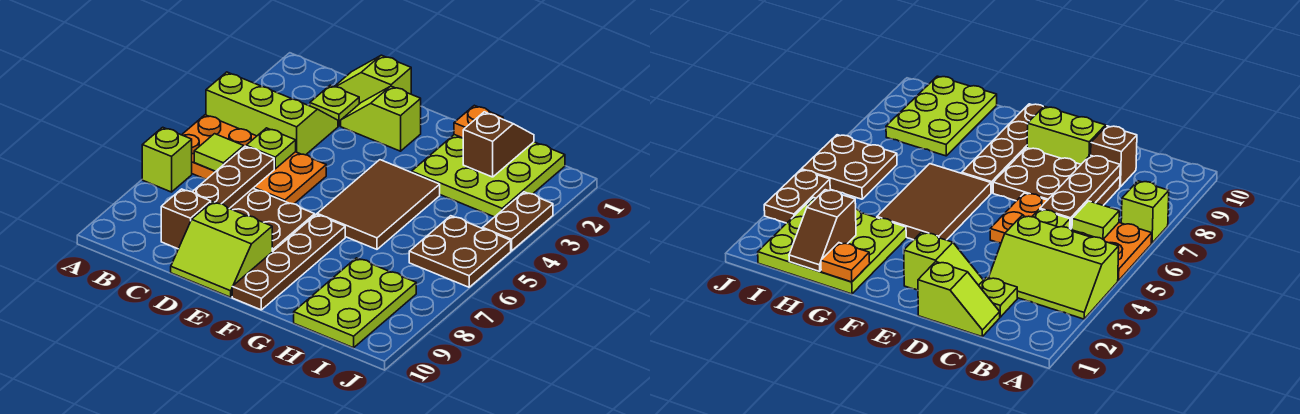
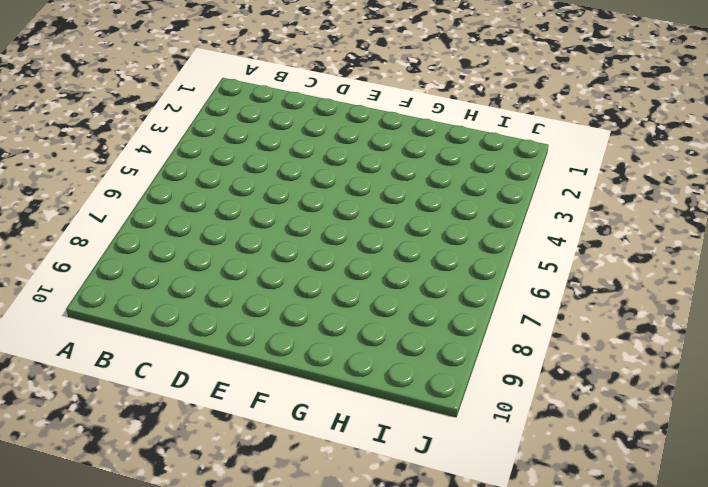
none -> lime slope A3:C4 level 1 top 4
none -> orange plate A5:D6 level 1
none -> lime brick A7 level 1

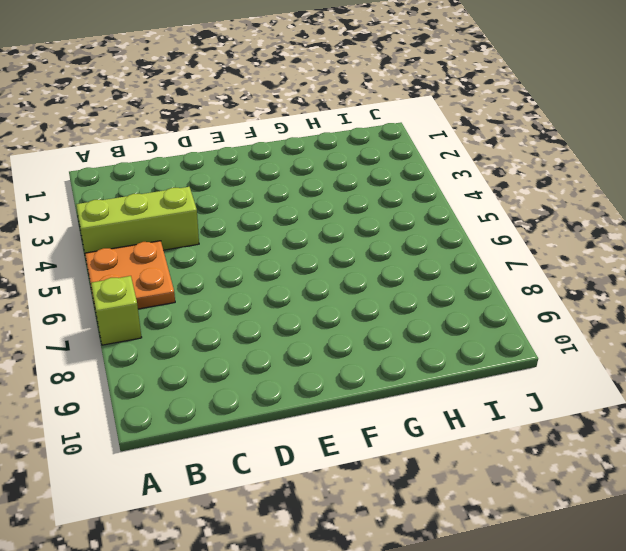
orange plate A5:B6 level 1 -> orange plate A5:D6 level 1
none -> lime slope C1:D1 level 1 top D
none -> lime plate C2 level 1
none -> brown plate C7:E8 level 1

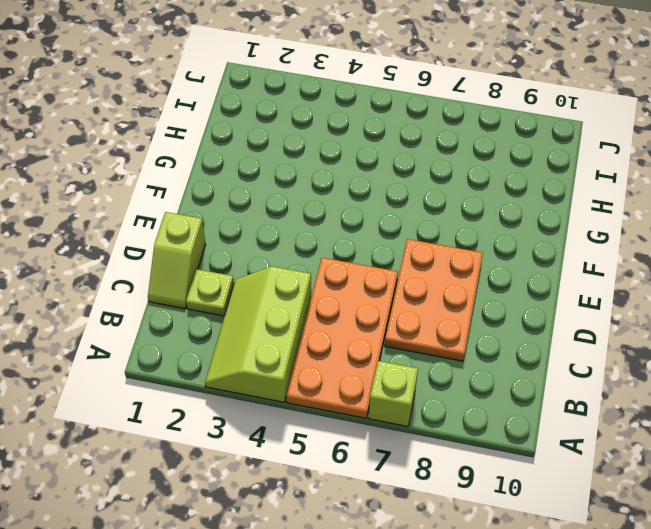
orange plate C7:E8 level 1 -> brown plate C7:E8 level 1
none -> brown brick C9 level 1
none -> lime slope D2:E2 level 1 top E
none -> lime slope D9:E10 level 1 top 9

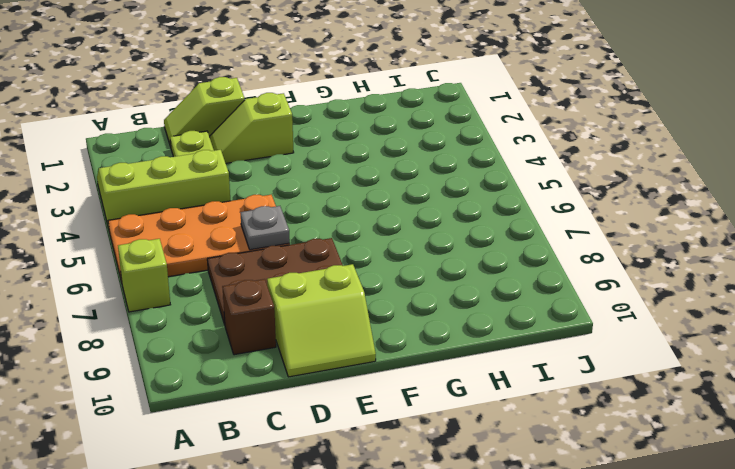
grey plate D6 level 2 -> none
none -> brown tile F4:G6 level 1
none -> brown plate F7:F10 level 1
none -> lime plate G1:I3 level 1

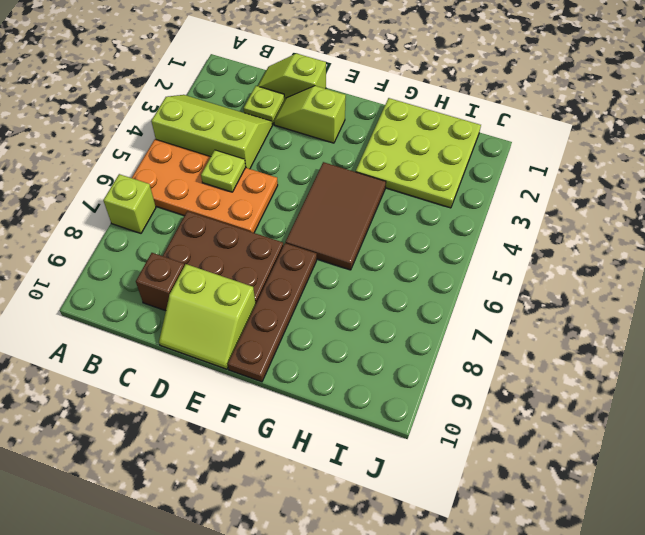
none -> lime plate H8:I10 level 1
none -> brown plate I5:J6 level 1
none -> brown plate J3:J4 level 1

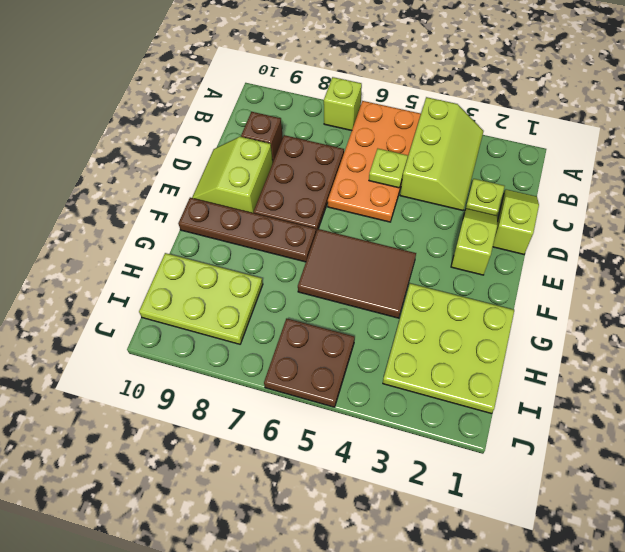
none -> brown plate J3:J4 level 1
none -> lime tile B6 level 2
none -> brown plate C6:C8 level 2

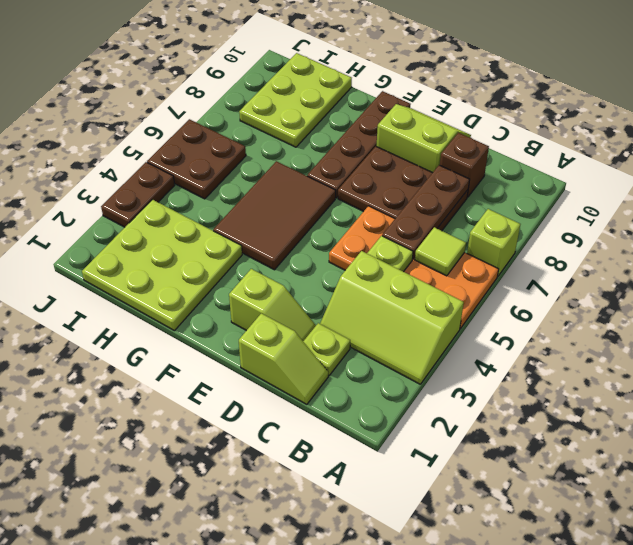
none -> orange plate G1 level 2
none -> brown slope H1:H2 level 2 top 2

